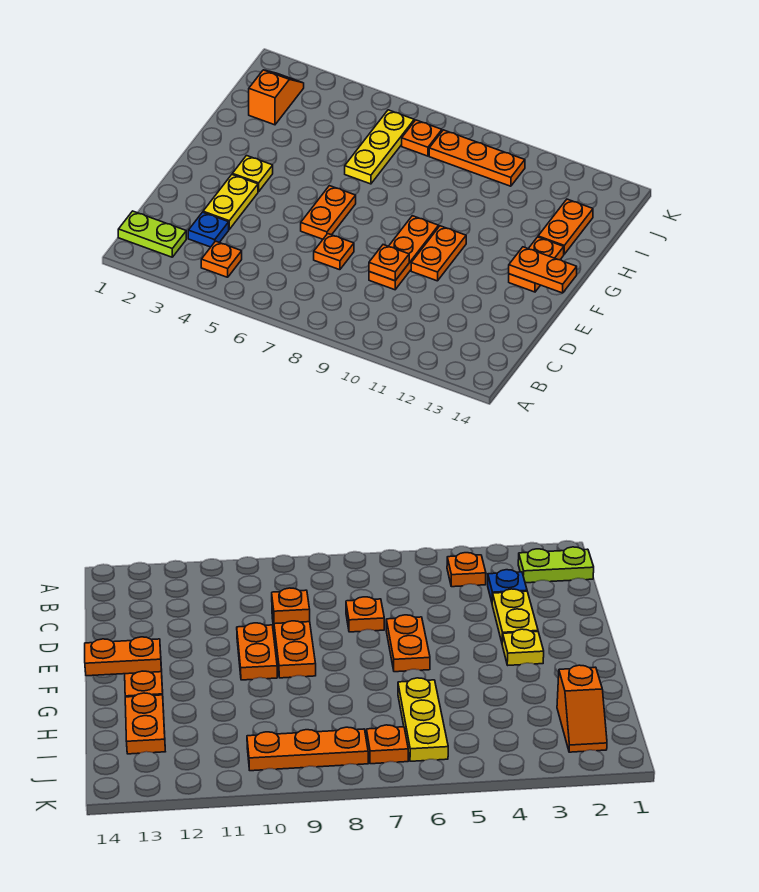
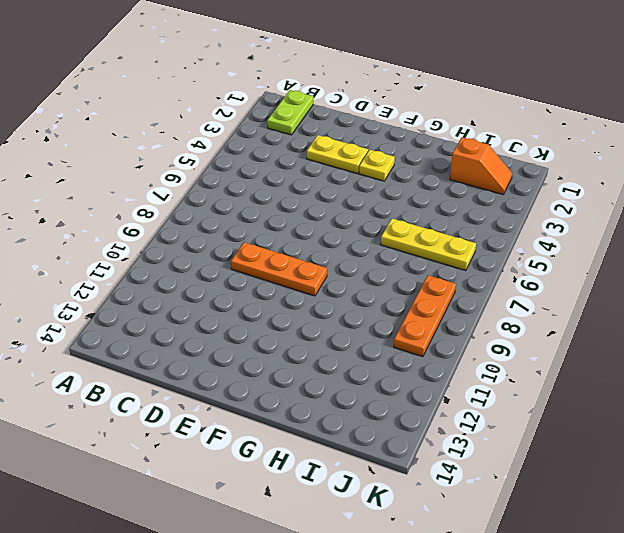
none -> orange plate B4 level 1
none -> blue plate C3 level 1
none -> orange plate D7 level 1

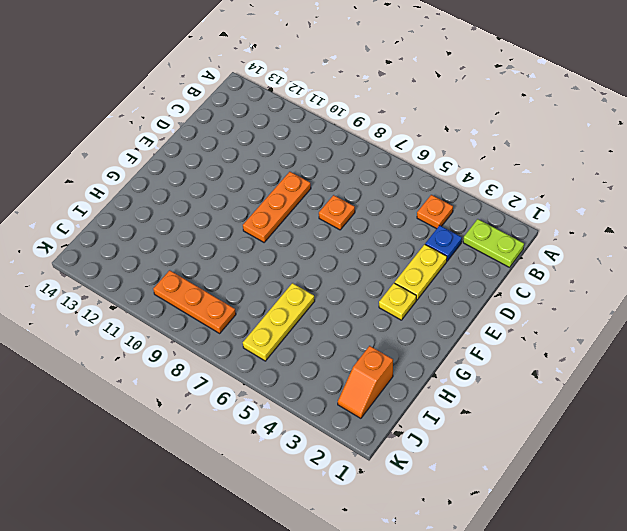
none -> orange plate E6:F6 level 1
none -> orange plate E10:F10 level 1
none -> orange plate F13:G13 level 1

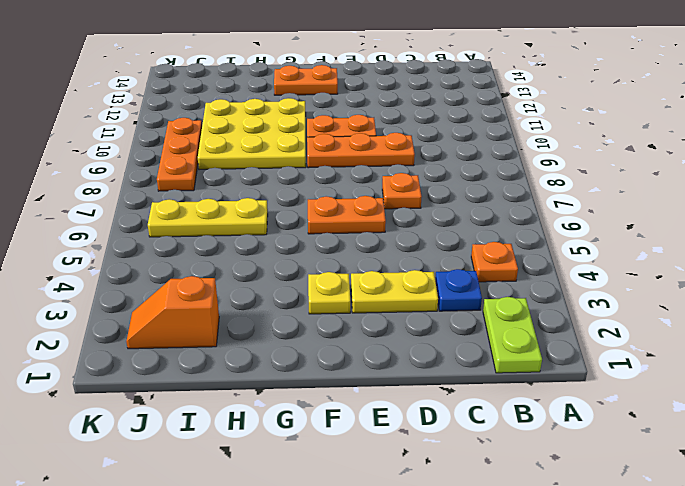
yellow plate G9:I11 level 1 -> none
none -> orange plate H13:I13 level 1
none -> orange plate J7 level 1
none -> orange plate D9 level 2

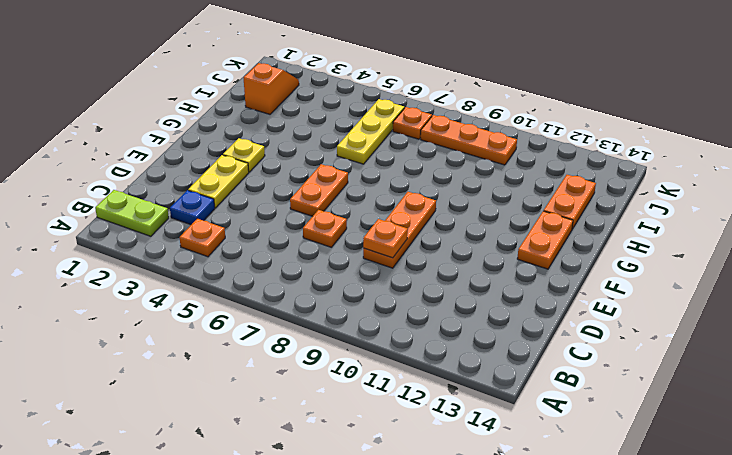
none -> orange plate E10:F10 level 1
none -> orange plate F13:F14 level 2

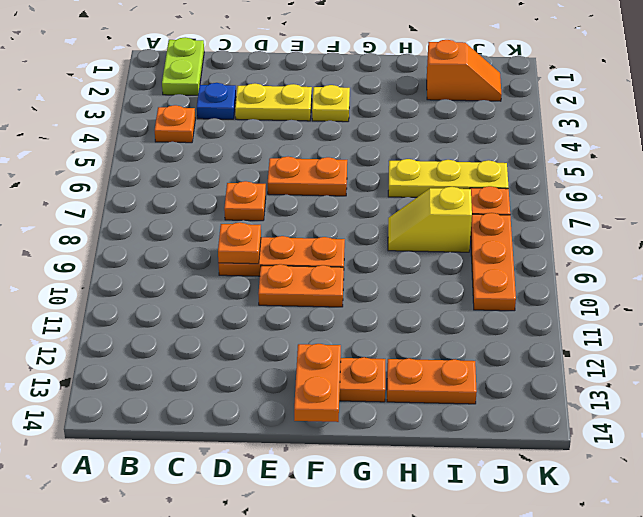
yellow slope H8:I8 level 1 top I -> none

